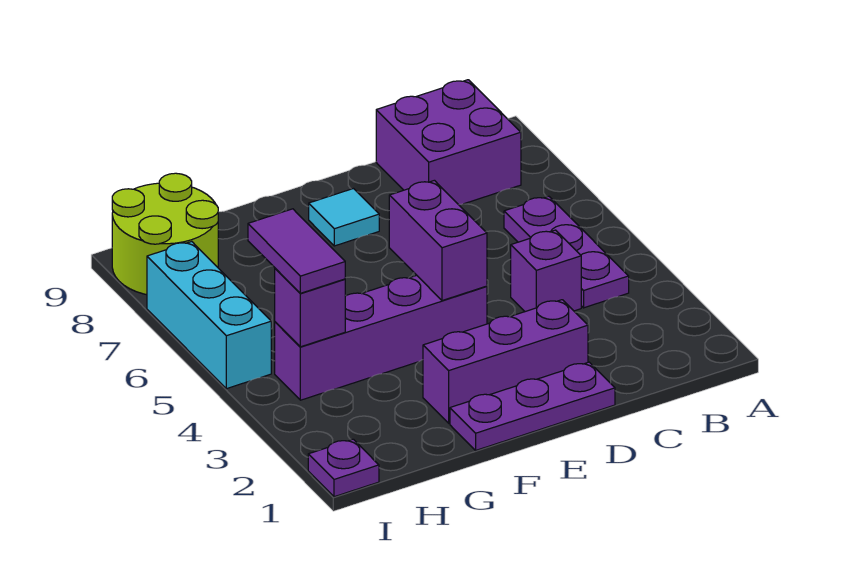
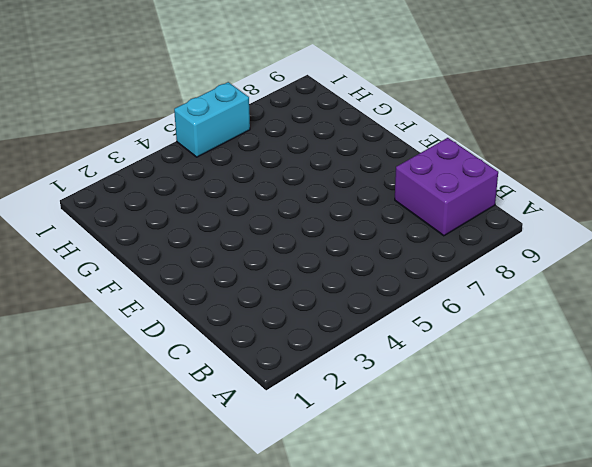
cyan brick I5:I6 level 1 -> cyan brick I5:I7 level 1
none -> purple plate B4:B6 level 1
none -> purple brick C4 level 1
none -> purple plate D1:F1 level 1

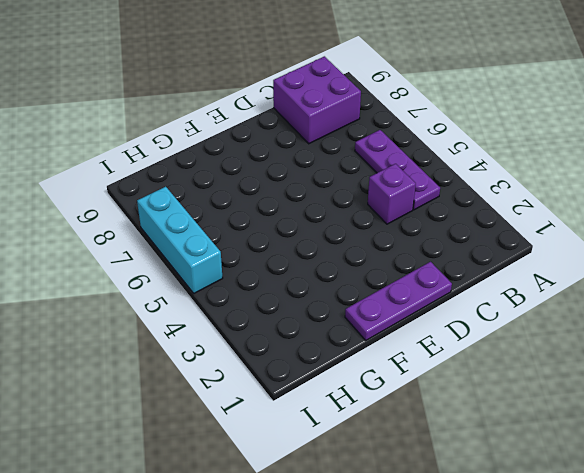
none -> purple brick D2:F2 level 1
none -> purple brick E4:H4 level 1
none -> cyan tile E8 level 1

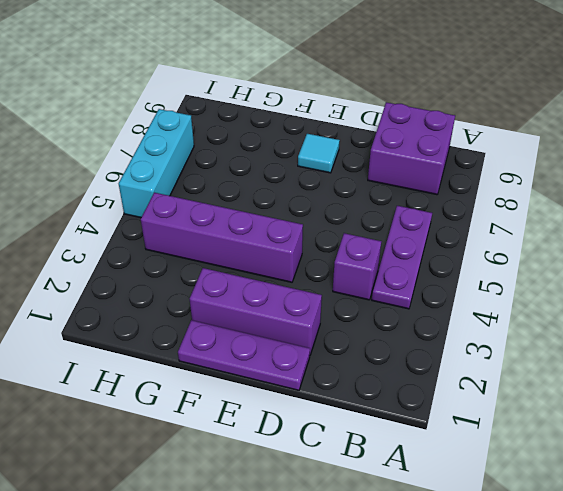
none -> lime round brick H8:I9 level 1
none -> purple plate I1 level 1
none -> purple brick E4:E5 level 2

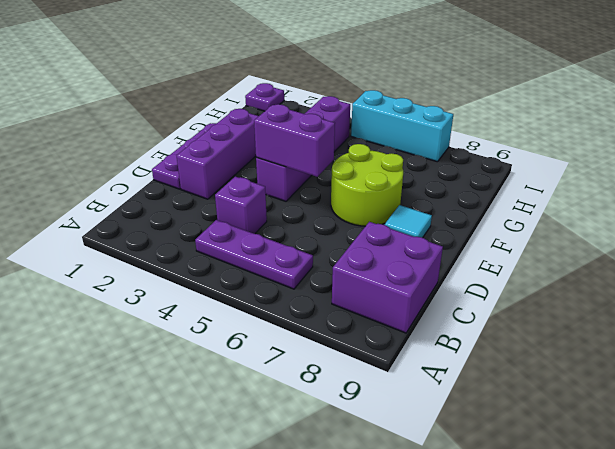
lime round brick E6:F7 level 1 -> lime round brick H8:I9 level 1
none -> purple brick H4 level 2
none -> purple tile H4:H5 level 3

